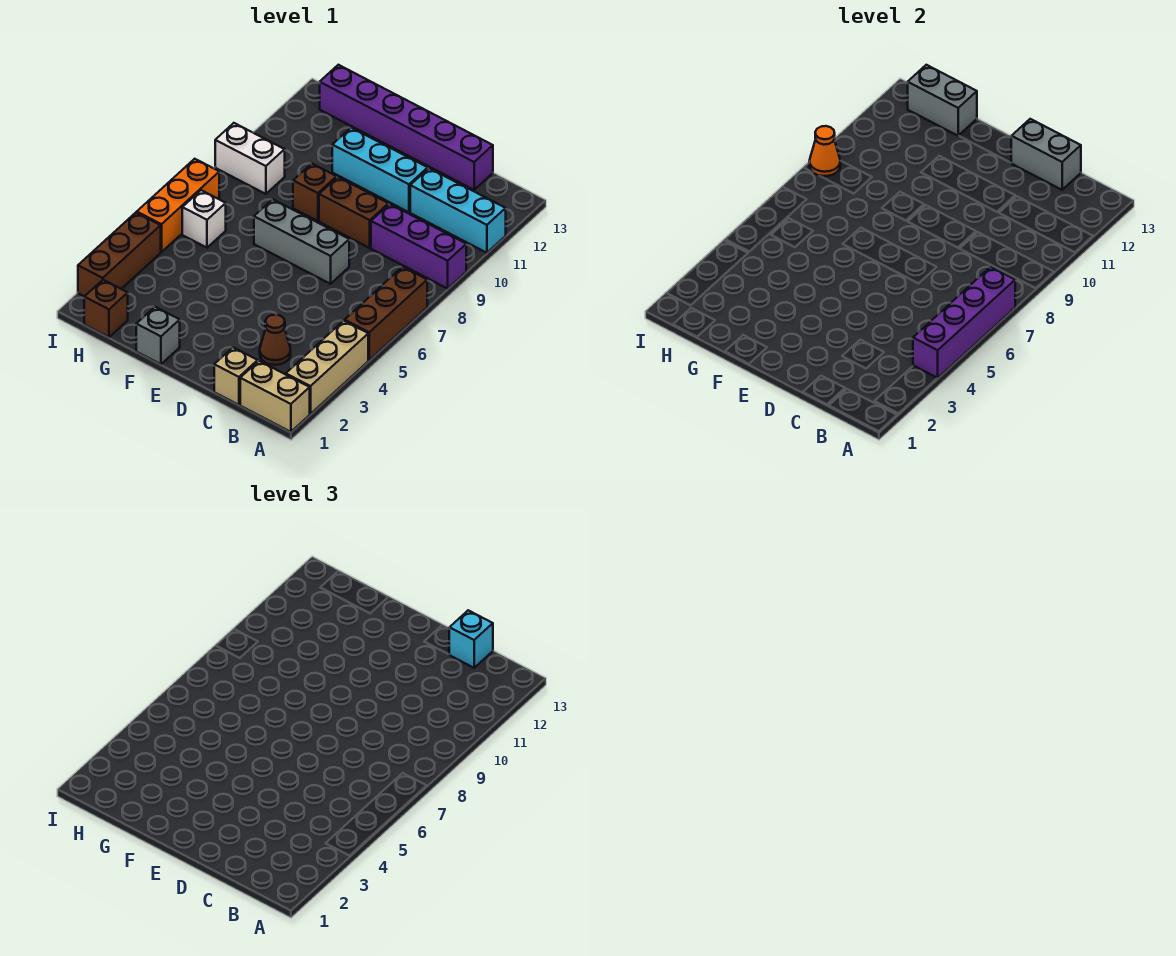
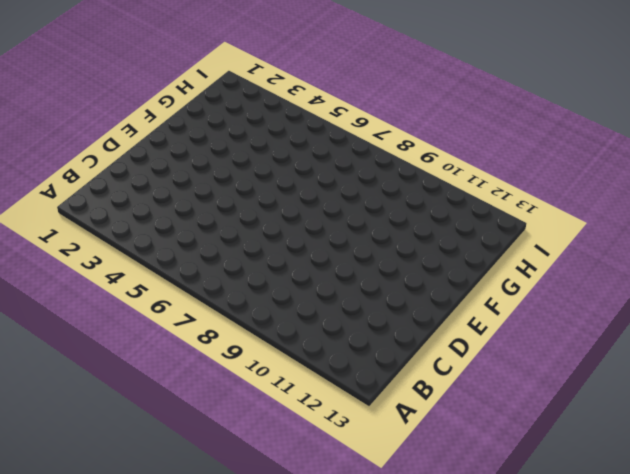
none -> tan brick A1:B1 level 1
none -> tan brick A2:A4 level 1
none -> brown brick A5:A7 level 1

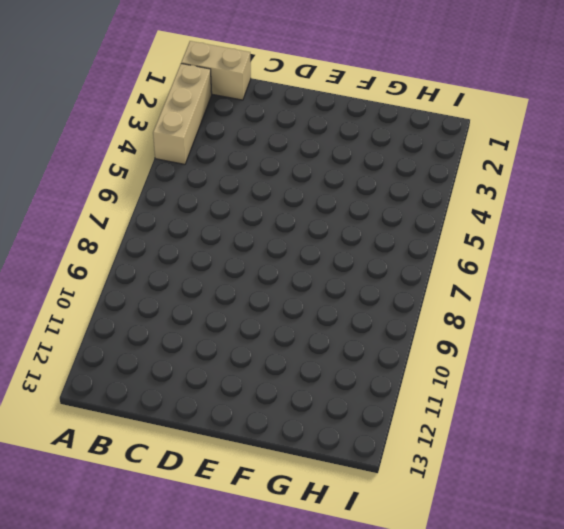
none -> brown brick A5:A7 level 1
none -> purple brick A9:C9 level 1
none -> cyan brick A11:C11 level 1

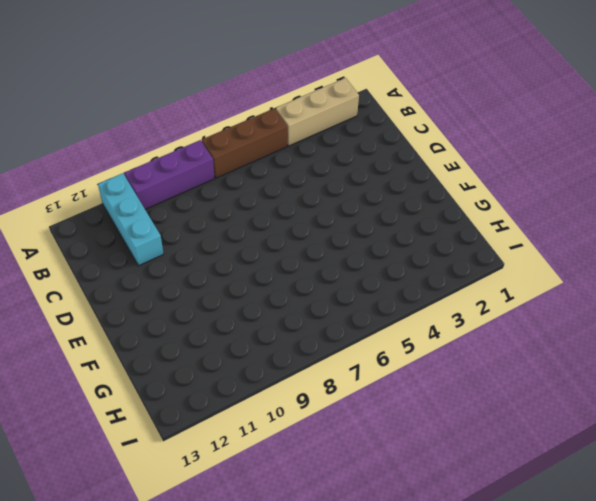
purple brick A8:A10 level 1 -> purple brick A9:C9 level 1
none -> tan brick A1:B1 level 1
none -> tan brick C1 level 1
none -> brown cone C3 level 1

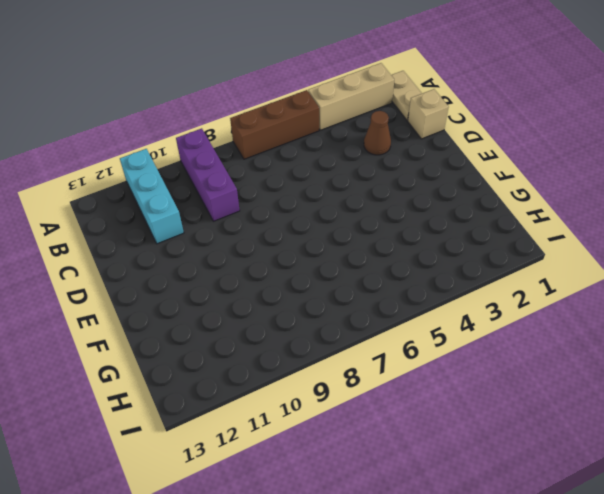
tan plate A1:B1 level 1 -> tan brick A1:B1 level 1
none -> purple brick C13:H13 level 1
none -> grey brick D7:F7 level 1
none -> brown brick D9:E9 level 1

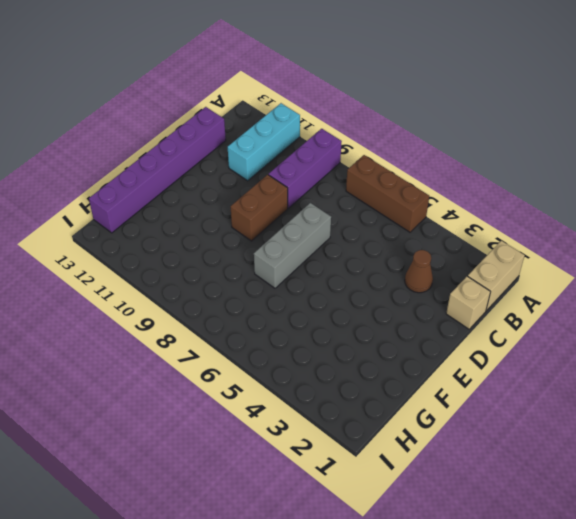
none -> tan brick A2:A4 level 1
none -> cyan brick D11:F11 level 1
none -> grey brick F1 level 1

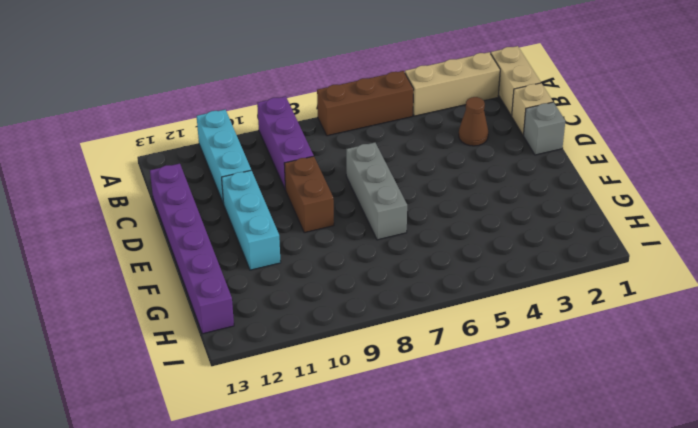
grey brick D1 level 1 -> grey brick F1 level 1
none -> brown brick F9 level 1
none -> brown brick H1 level 1
none -> white brick H6 level 1

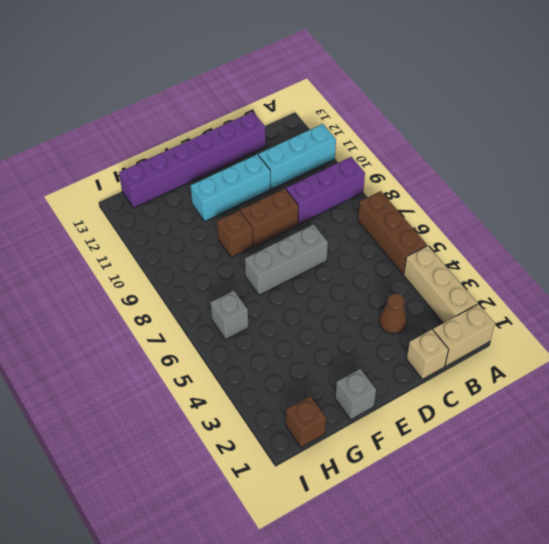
grey brick H6 level 1 -> white brick H6 level 1
none -> white brick H9:I9 level 1
none -> brown brick I2:I4 level 1
none -> orange brick I5:I7 level 1

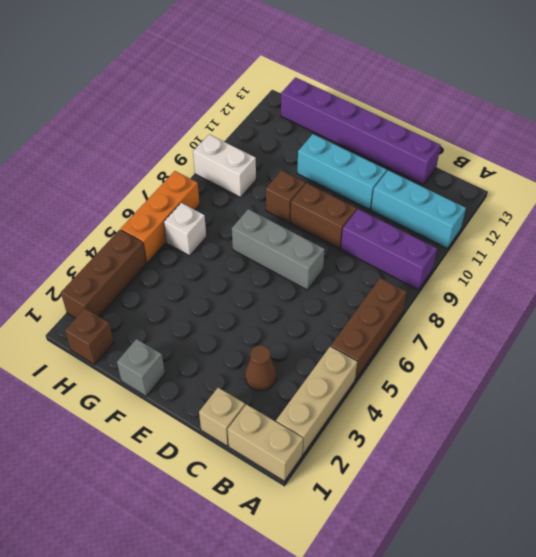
none -> purple brick A4:A7 level 2
none -> grey brick C13:D13 level 2
none -> grey brick G13:H13 level 2

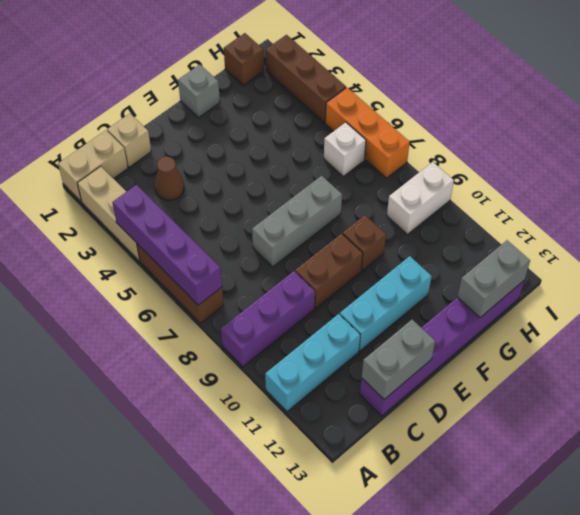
none -> orange cone I9 level 2
none -> cyan brick C13 level 3

